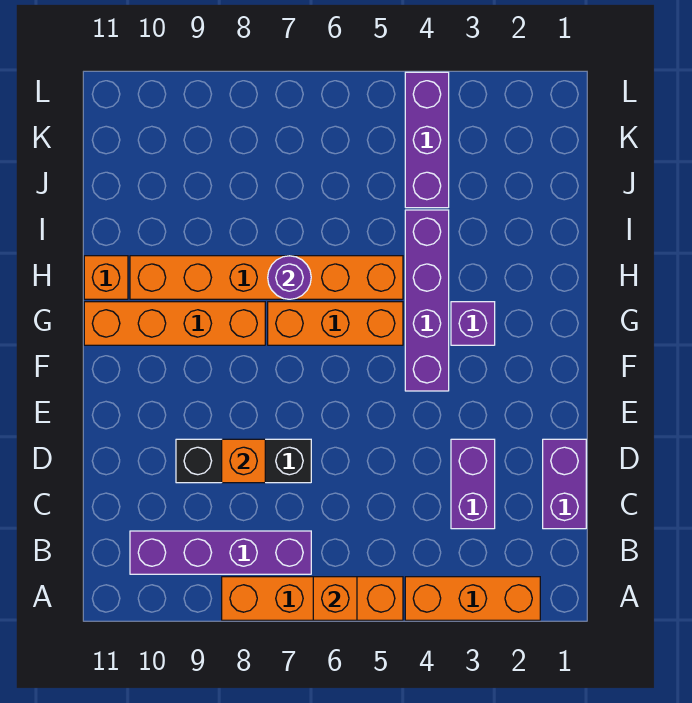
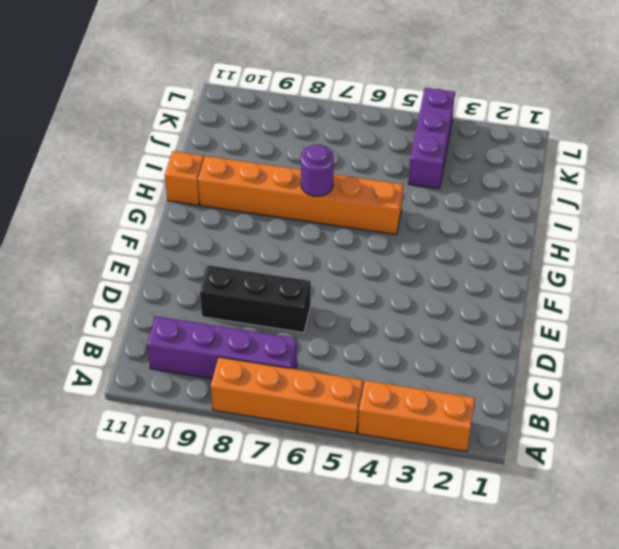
none -> purple brick C1:D1 level 1
none -> purple brick C3:D3 level 1
none -> purple brick F4:I4 level 1

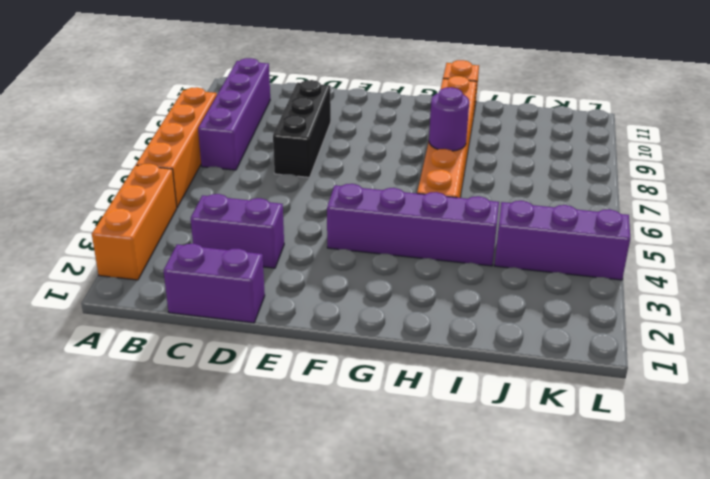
none -> purple brick G3 level 1
none -> orange brick G5:G7 level 1
none -> orange brick G8:G11 level 1

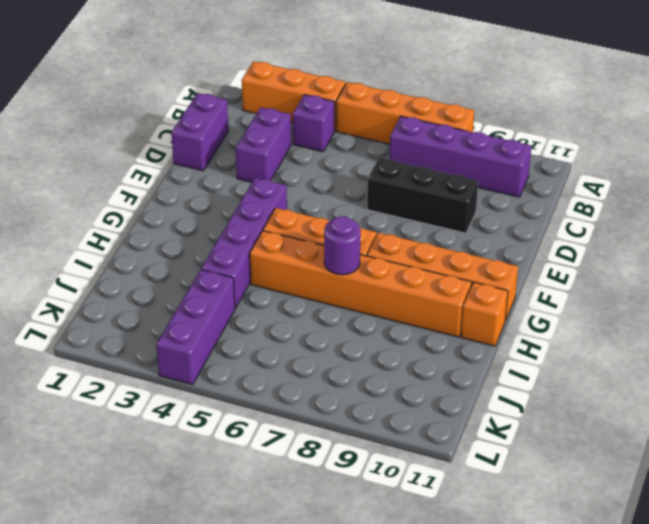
purple brick B4 level 1 -> purple brick G3 level 1
none -> orange brick A6 level 2
none -> orange brick D8 level 2

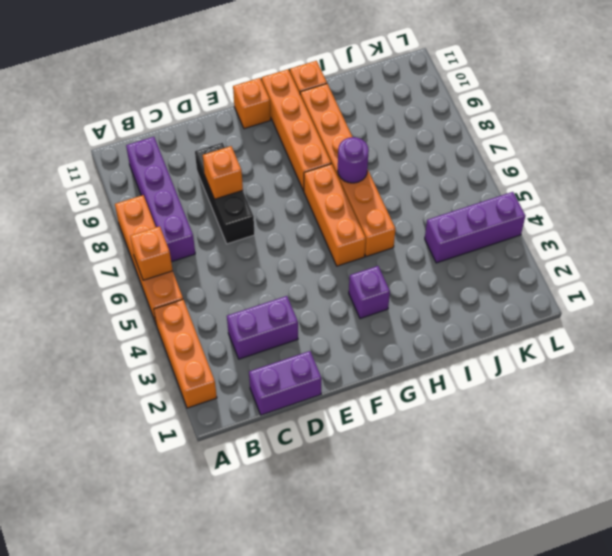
orange brick F11 level 1 -> none
none -> purple brick F4:I4 level 1

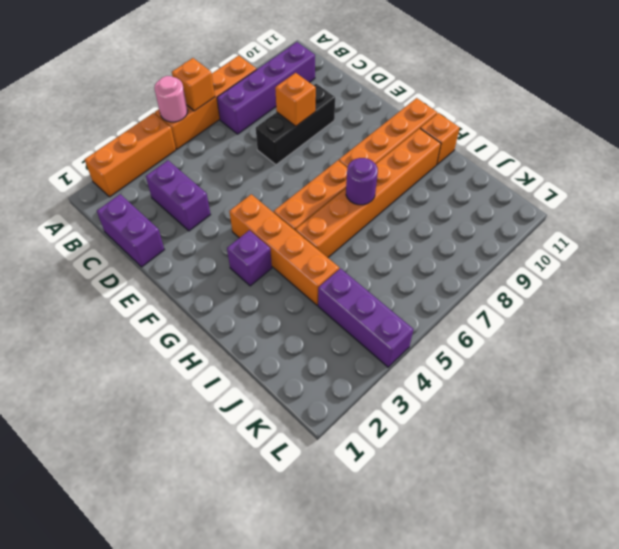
pink round brick A5 level 2 -> none
orange brick F4:I4 level 1 -> purple brick F4:I4 level 1

